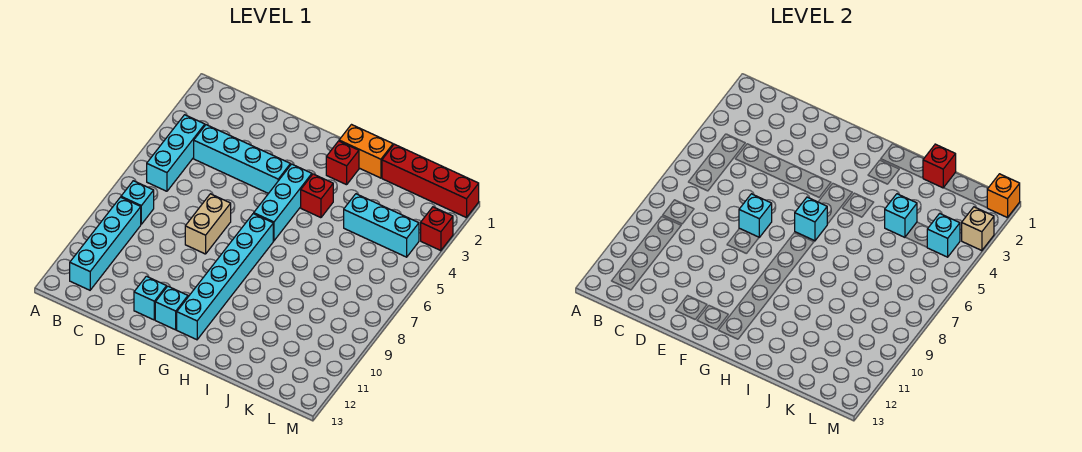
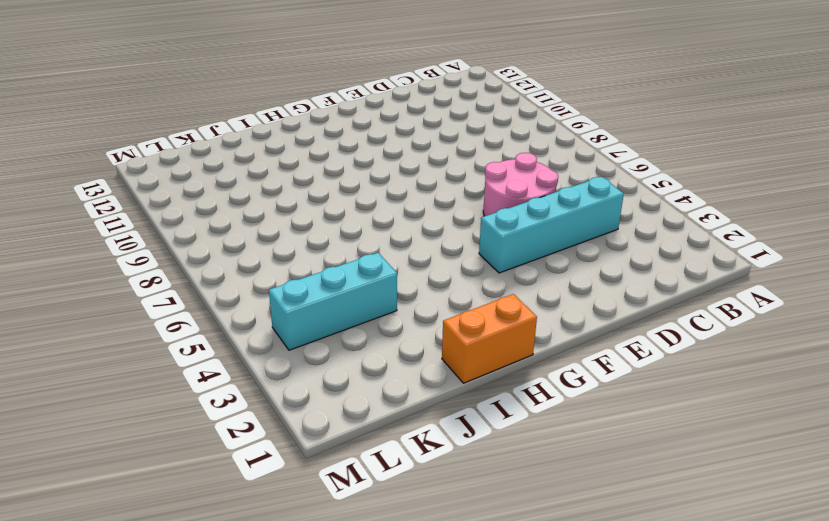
pink round brick D5:E6 level 1 -> none
none -> cyan brick B4:B6 level 1
none -> cyan brick B8 level 1
none -> cyan brick B9:B12 level 1

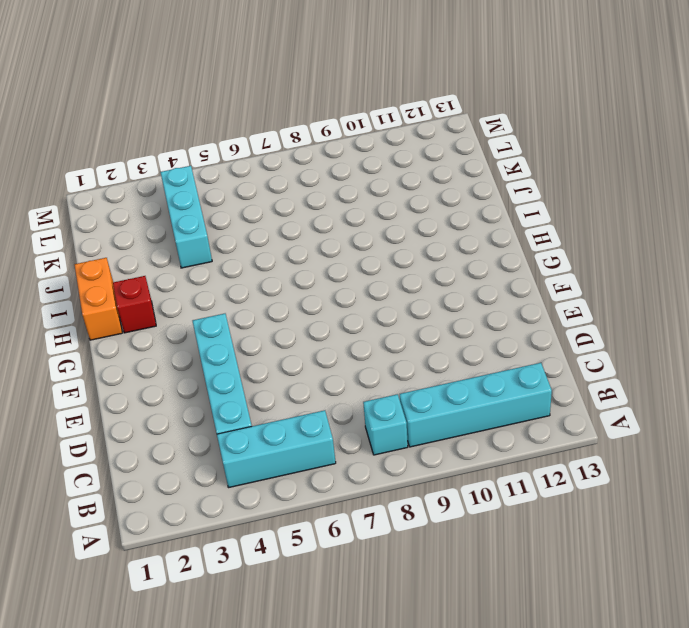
none -> tan brick E7:E8 level 1
none -> cyan brick E12 level 1
none -> cyan brick F12 level 1

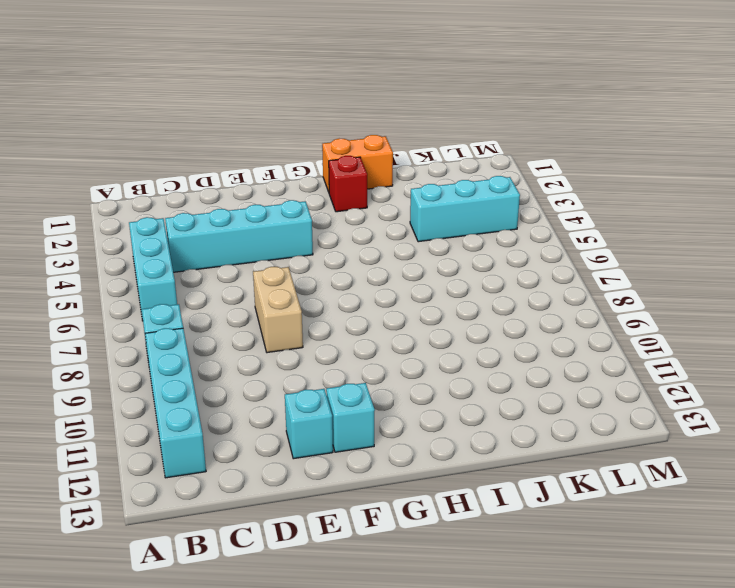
none -> cyan brick G4:G6 level 1
none -> cyan brick G7:G12 level 1
none -> red brick H4 level 1

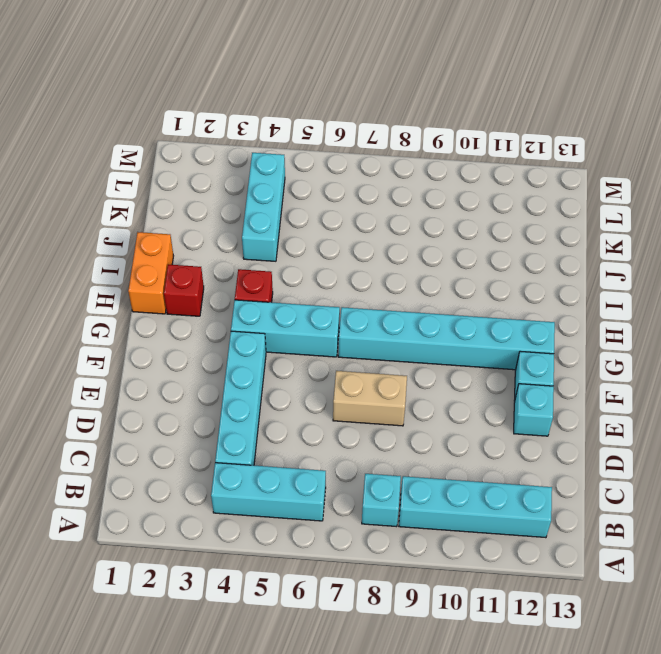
none -> red brick J1:M1 level 1
none -> red brick M3 level 1
none -> cyan brick E7 level 2

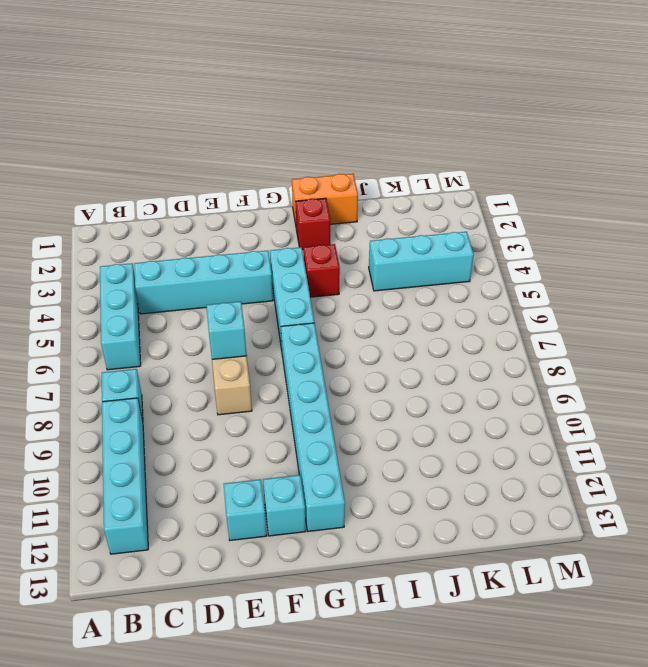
none -> red brick J1:M1 level 1
none -> red brick M3 level 1
none -> cyan brick G6 level 2

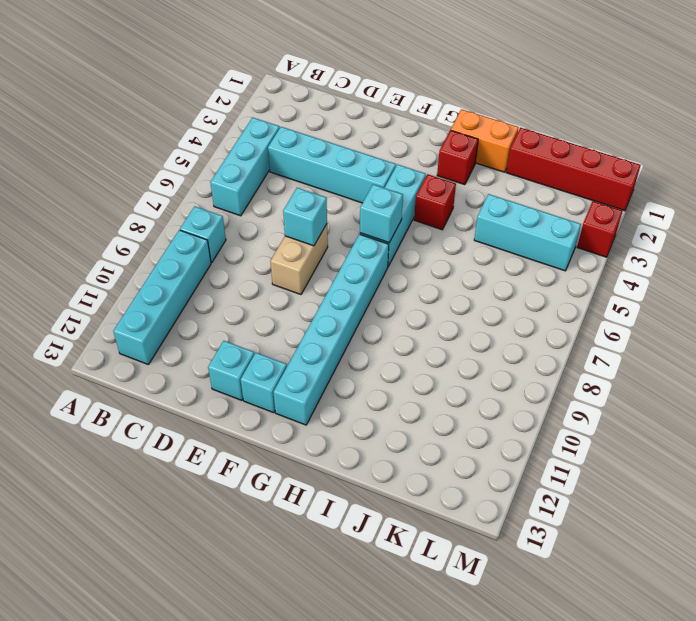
none -> red brick J1 level 2
none -> cyan brick J4 level 2
none -> cyan brick L4 level 2

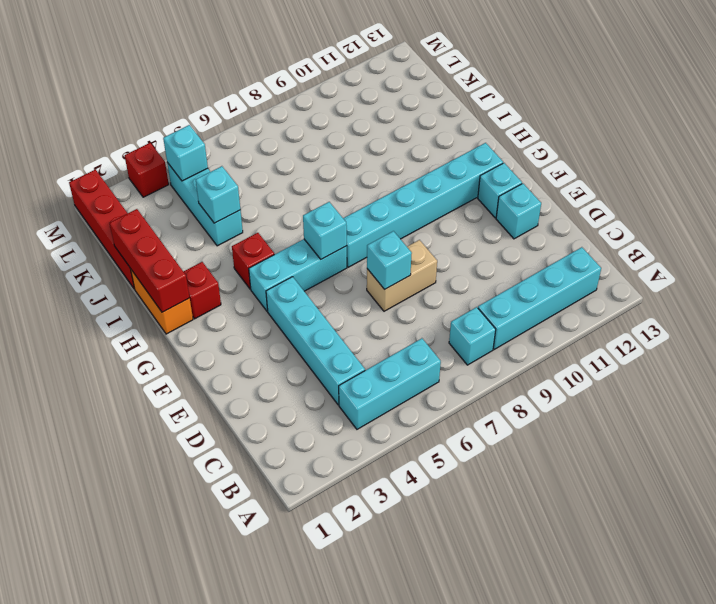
red brick H1:J1 level 2 -> red brick J1 level 2
none -> orange brick M1 level 2
none -> tan brick M3 level 2

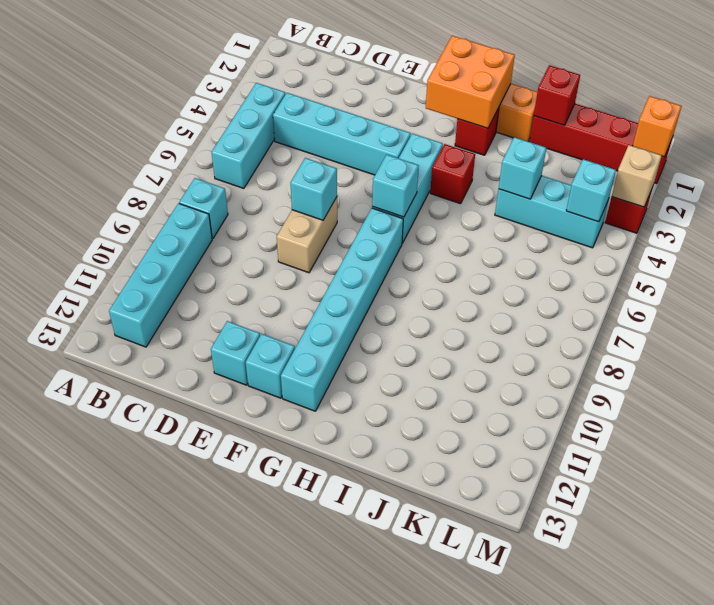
orange brick G1:H2 level 2 -> none

